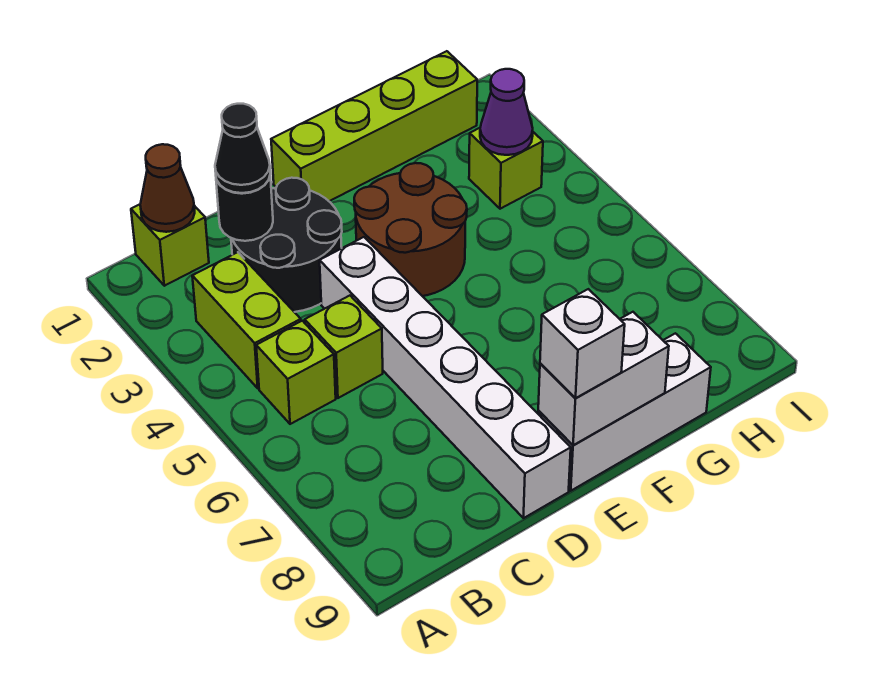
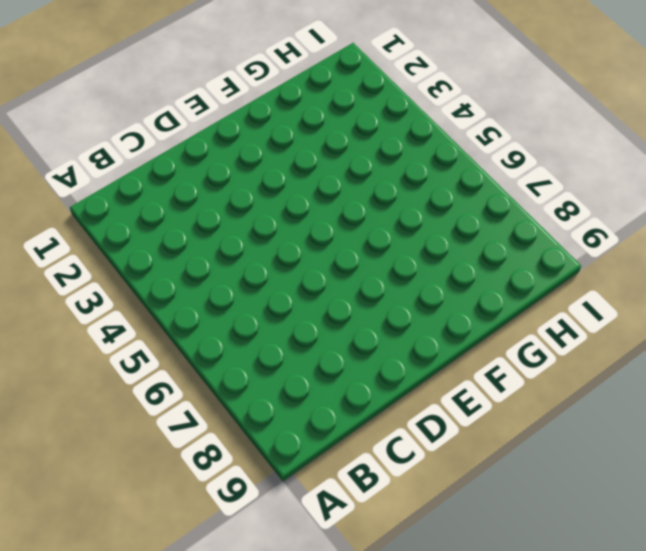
none -> lime brick B1 level 1
none -> lime brick B3:B4 level 1
none -> lime brick B5 level 1

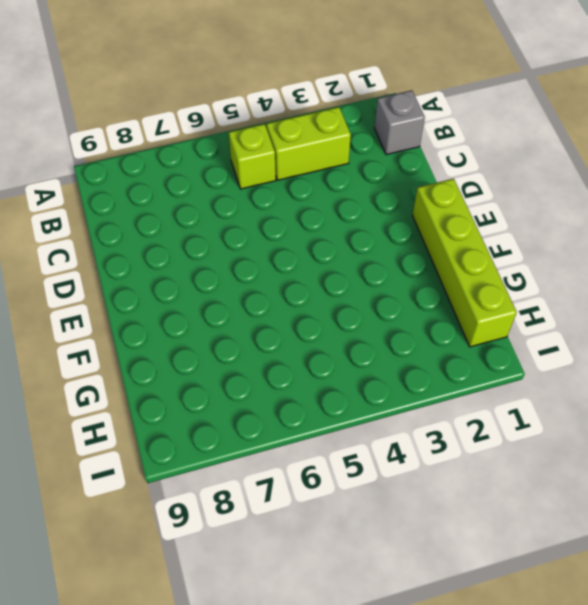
grey brick B1 level 1 -> lime brick B1 level 1
none -> black round brick C2:D3 level 1
none -> lime brick C5 level 1
none -> white brick D4:D9 level 1

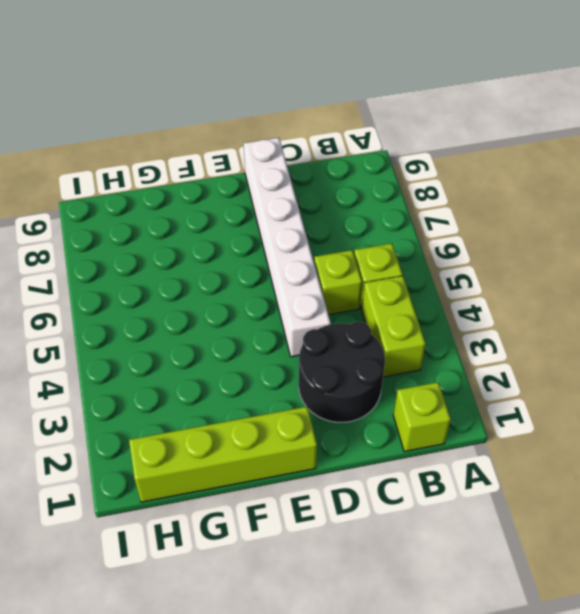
none -> brown round brick E3:F4 level 1
none -> white brick E9:G9 level 1
none -> lime brick H3 level 1

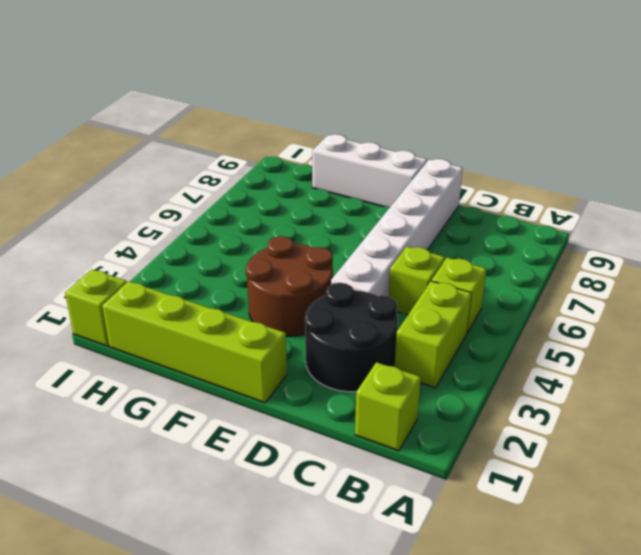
lime brick I1 level 1 -> lime brick H3 level 1
none -> brown cone B1 level 2
none -> black round brick C2 level 2
none -> white brick E9:F9 level 2

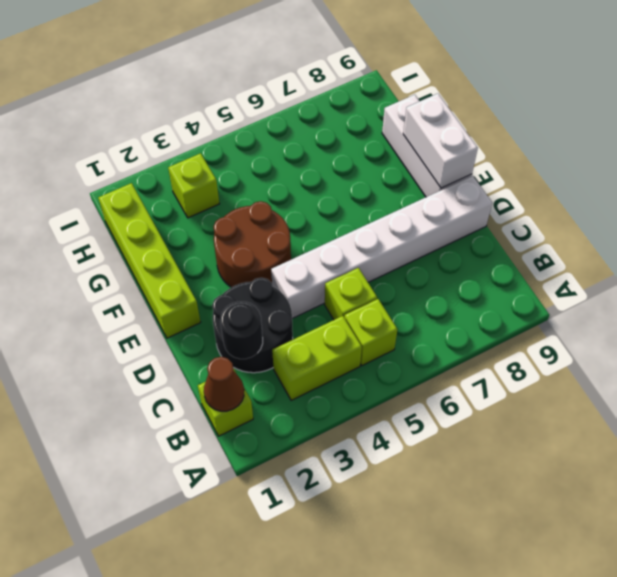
none -> purple cone H3 level 2
none -> black cone C2 level 3
none -> white brick E9 level 3

